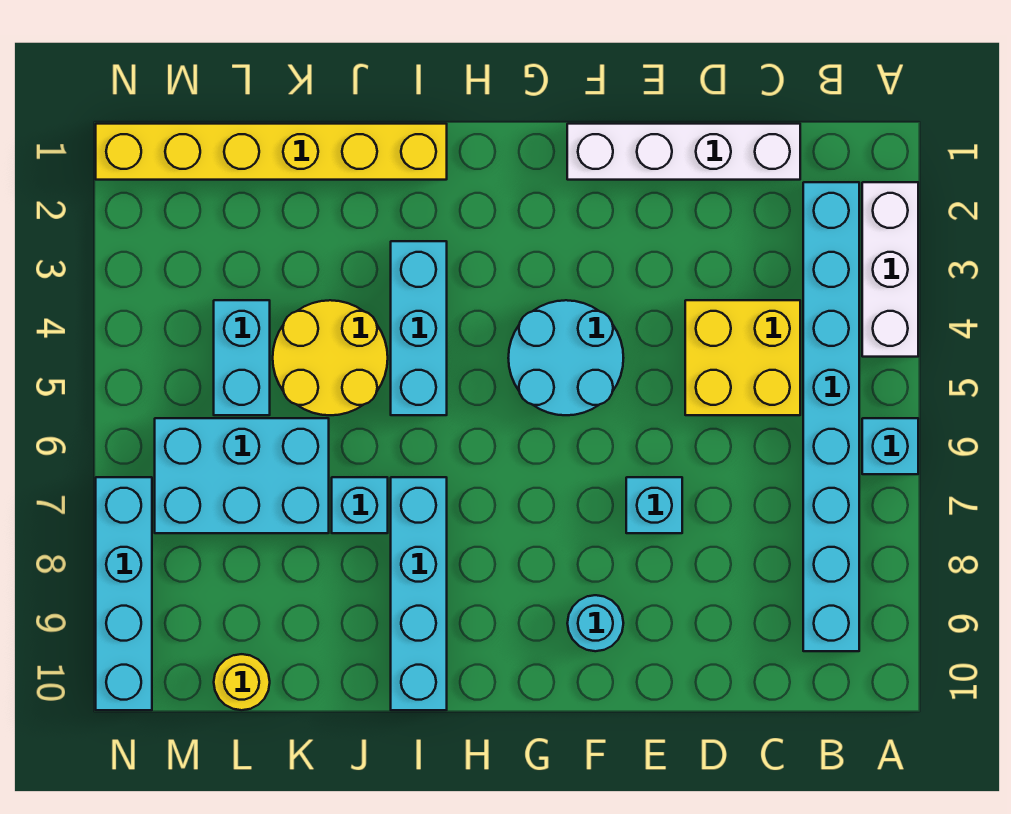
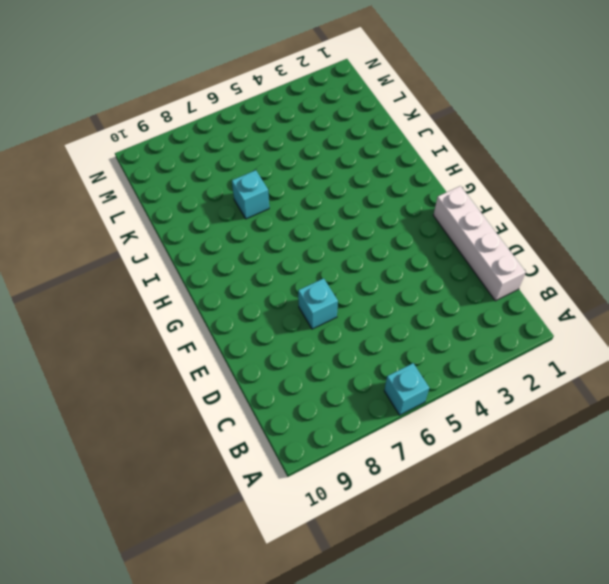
none -> white brick A2:A4 level 1
none -> cyan brick B2:B9 level 1
none -> yellow brick C4:D5 level 1

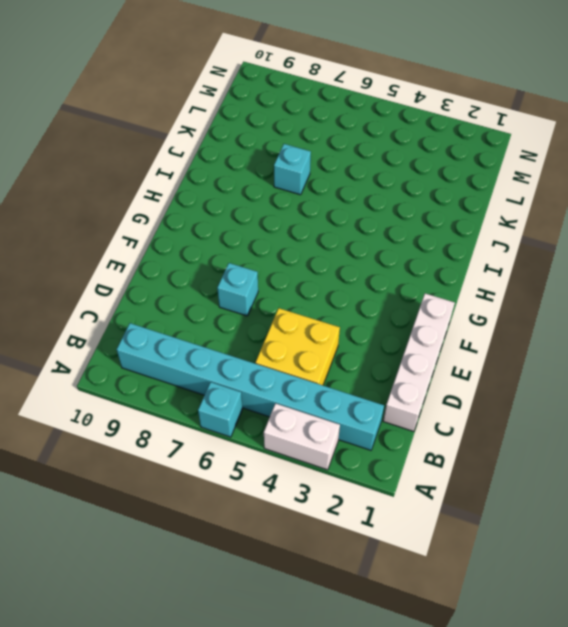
white brick A3:A4 level 1 -> white brick A2:A4 level 1
none -> cyan round brick F4:G5 level 1
none -> cyan round brick F9 level 1
none -> yellow brick I1:N1 level 1

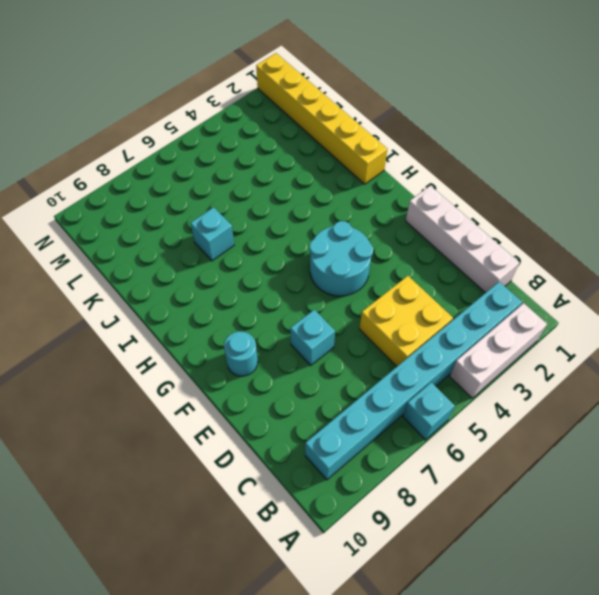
none -> cyan brick I3:I5 level 1
none -> cyan brick I7:I10 level 1
none -> yellow round brick J4:K5 level 1

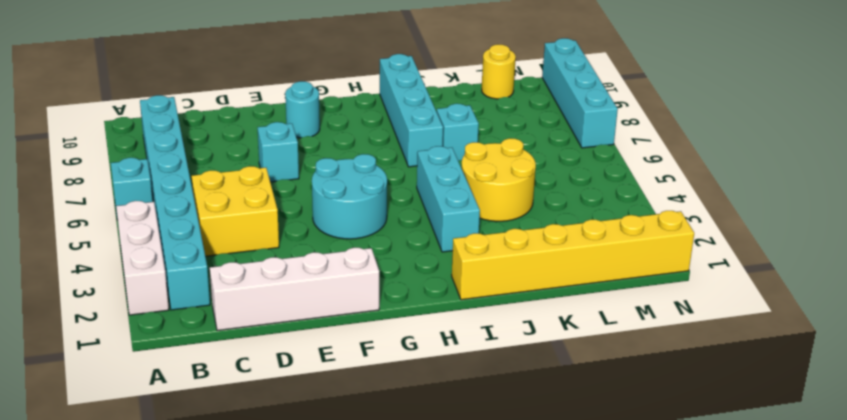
none -> cyan brick K6:M7 level 1
none -> cyan brick L4:L5 level 1

